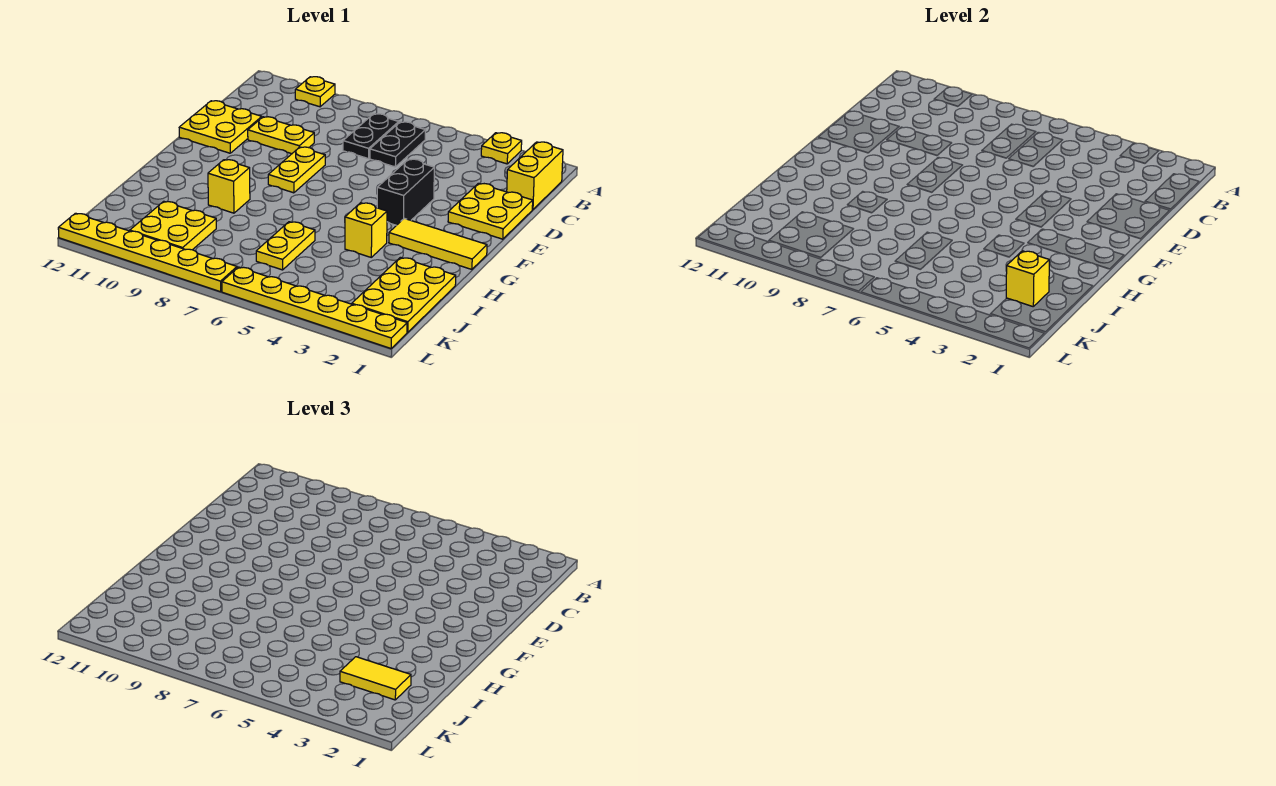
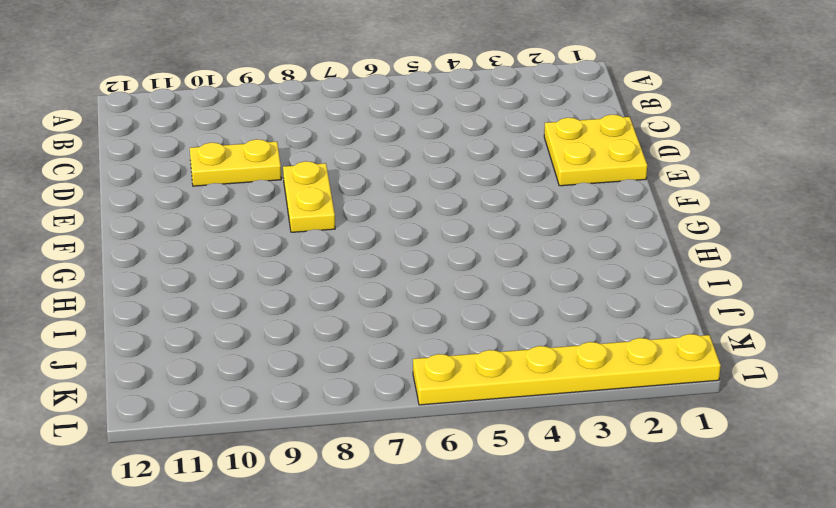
none -> yellow plate A3 level 1
none -> yellow plate A10 level 1
none -> yellow brick B1:C1 level 1

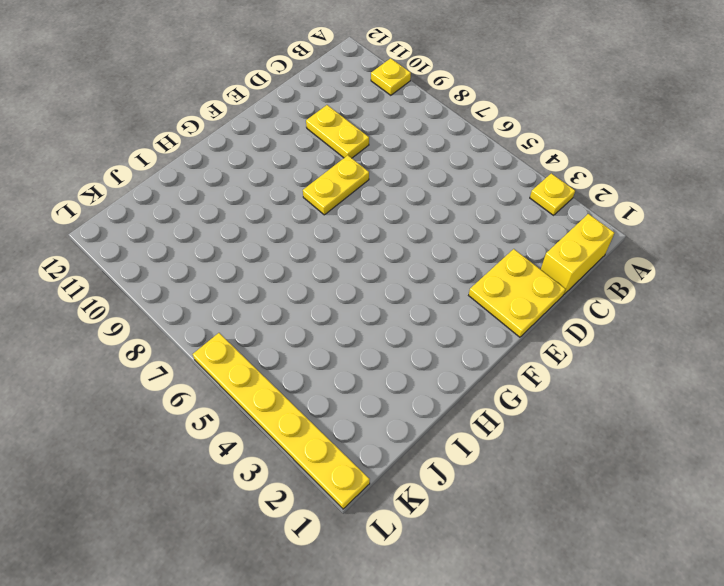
none -> black plate B6:C6 level 1
none -> black plate B7:C7 level 1
none -> yellow plate D11:E12 level 1

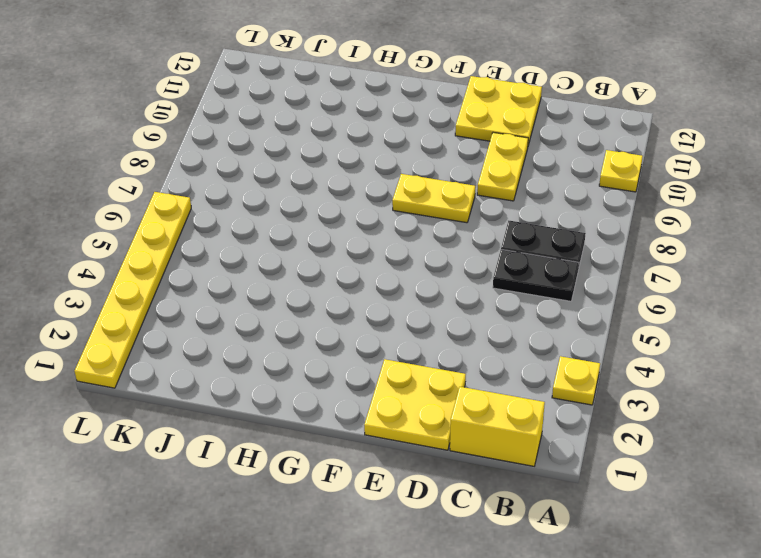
none -> black brick E4:F4 level 1
none -> yellow tile G1:G3 level 1
none -> yellow brick H4 level 1

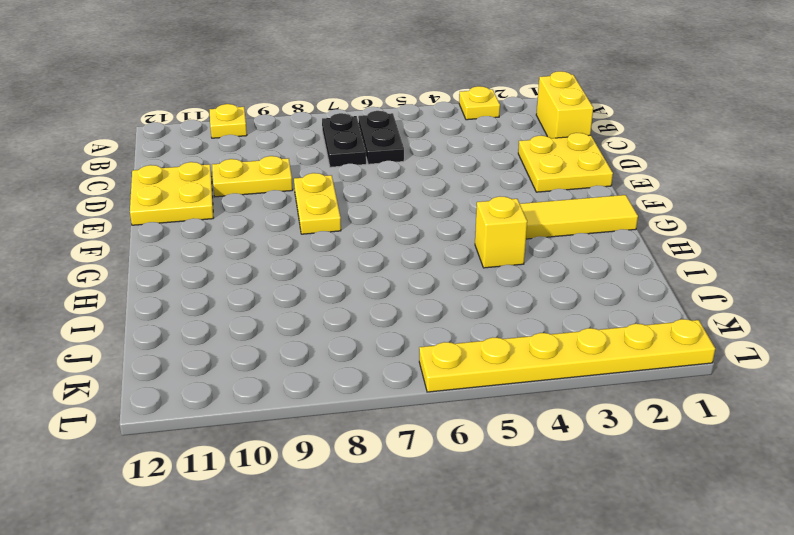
none -> black brick E4:F4 level 1
none -> yellow brick H9 level 1
none -> yellow plate I1:K2 level 1

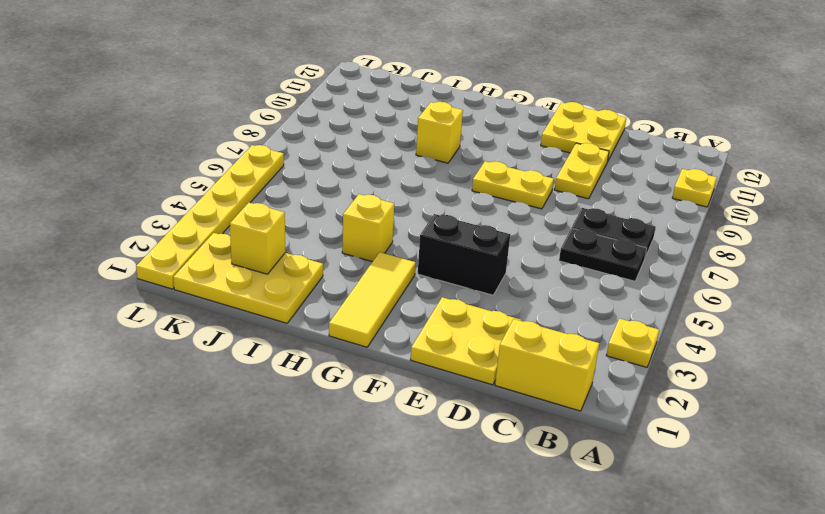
none -> yellow plate I6:J6 level 1
none -> yellow plate J9:K10 level 1
none -> yellow plate L7:L12 level 1

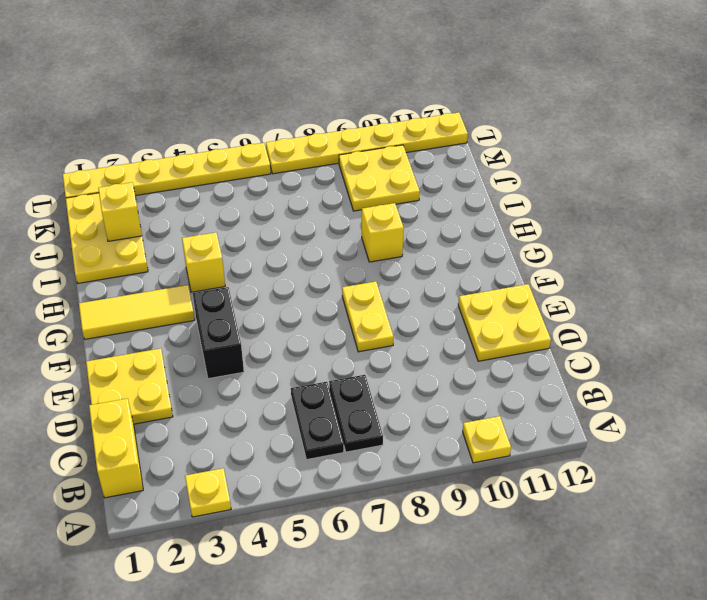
none -> yellow plate D9:D10 level 1
none -> yellow plate I6:J6 level 1
none -> yellow tile J2:J3 level 3

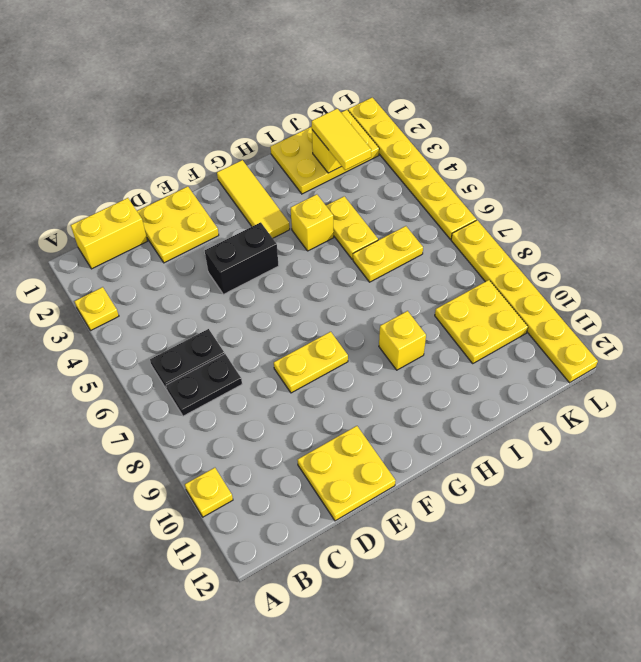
yellow plate I4:I5 level 1 -> yellow plate D9:D10 level 1

